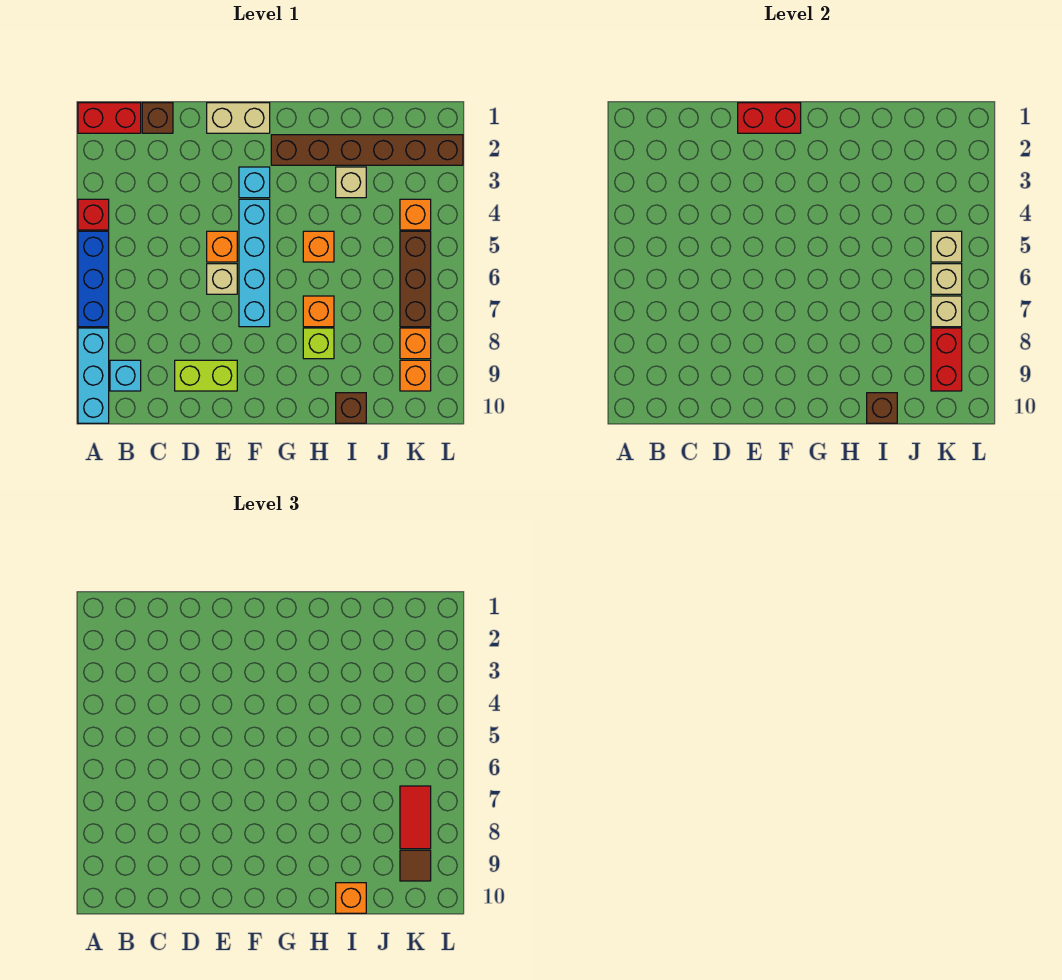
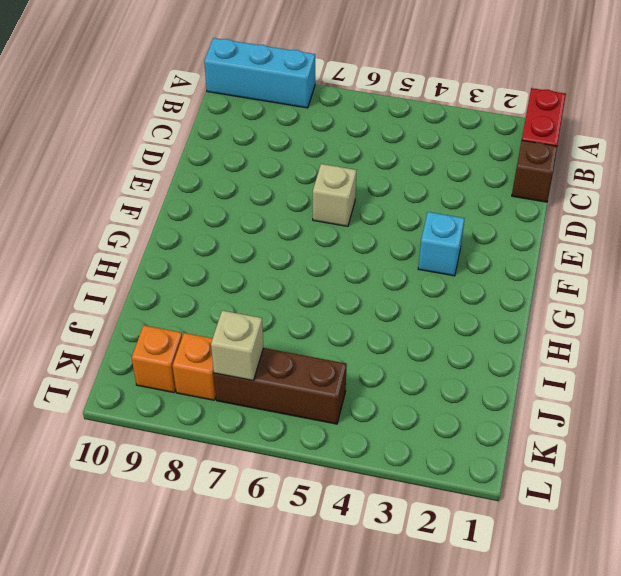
none -> red brick A4 level 1
none -> blue brick A5:A7 level 1
none -> cyan brick B9 level 1
none -> lime brick D9:E9 level 1

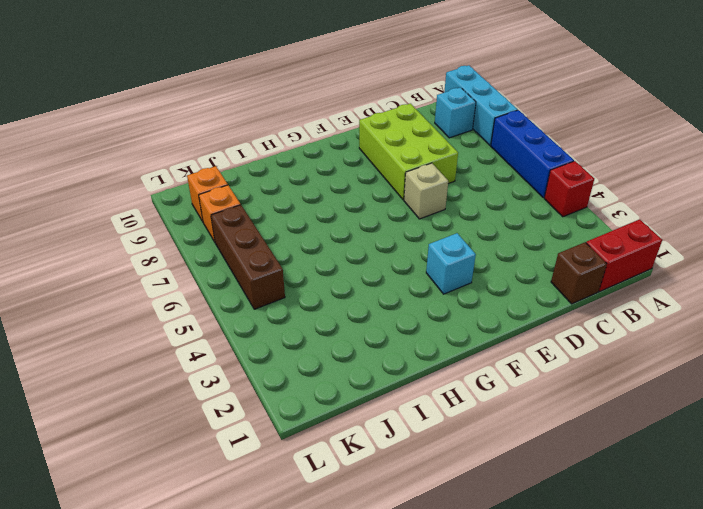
lime brick D7:E9 level 1 -> lime brick D9:E9 level 1
none -> tan brick E1:F1 level 1
none -> orange brick E5 level 1
none -> cyan brick F4:F7 level 1
none -> brown brick G2:L2 level 1

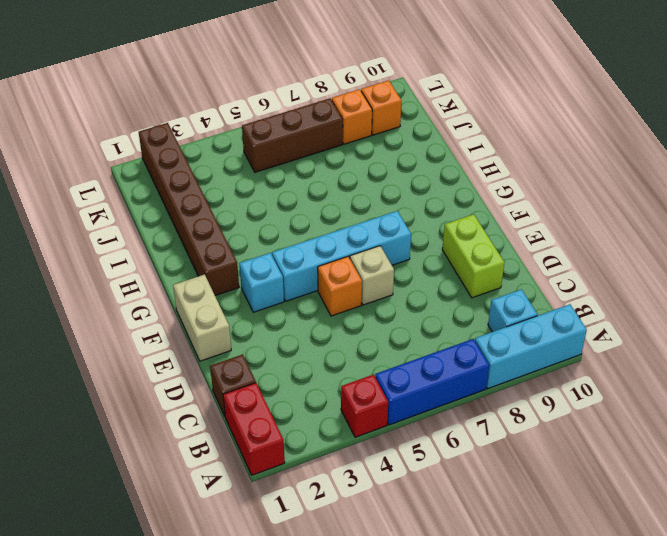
none -> orange brick H5 level 1
none -> orange brick H7 level 1
none -> lime brick H8 level 1
none -> tan brick I3 level 1

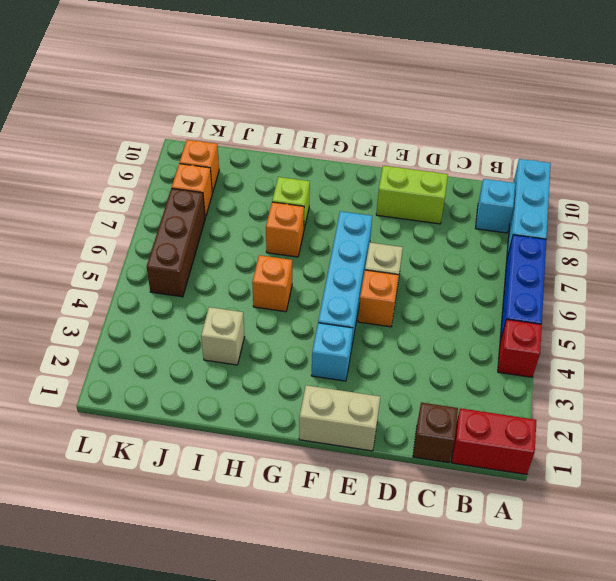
none -> brown brick G2:L2 level 1
none -> brown brick I10 level 1
none -> orange brick K4 level 1
none -> red brick E1:F1 level 2

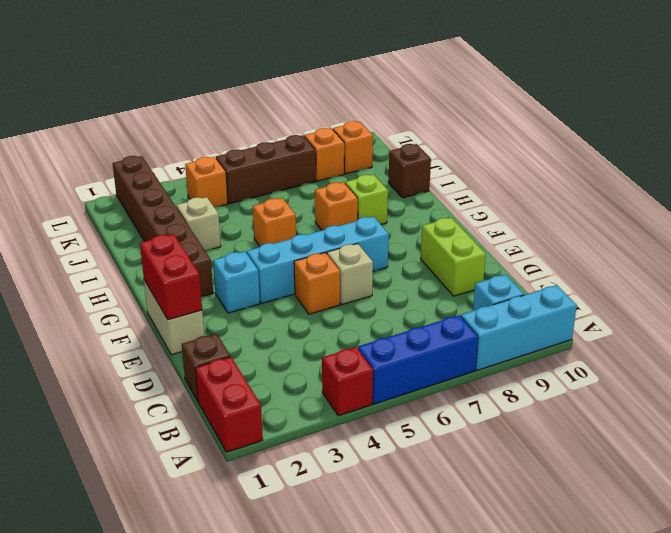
none -> brown brick I10 level 2
none -> tan brick K5 level 2
none -> tan brick K6 level 2
none -> tan brick K7 level 2

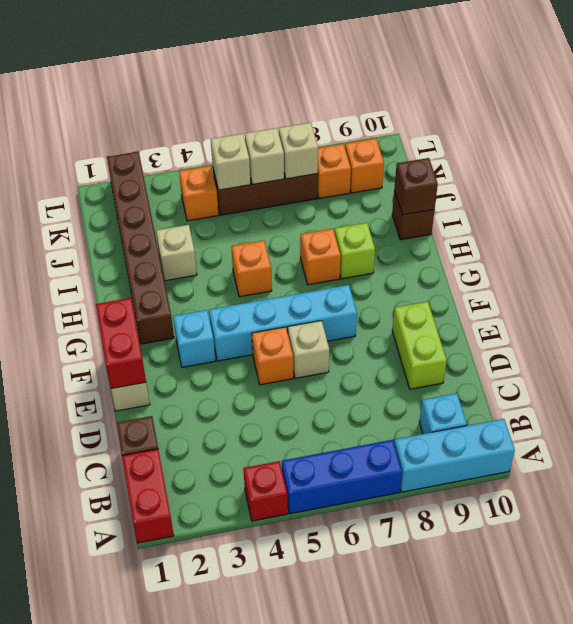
none -> red brick K8:K9 level 2
none -> orange brick I10 level 3
none -> red tile K7:K8 level 3
none -> brown tile K9 level 3

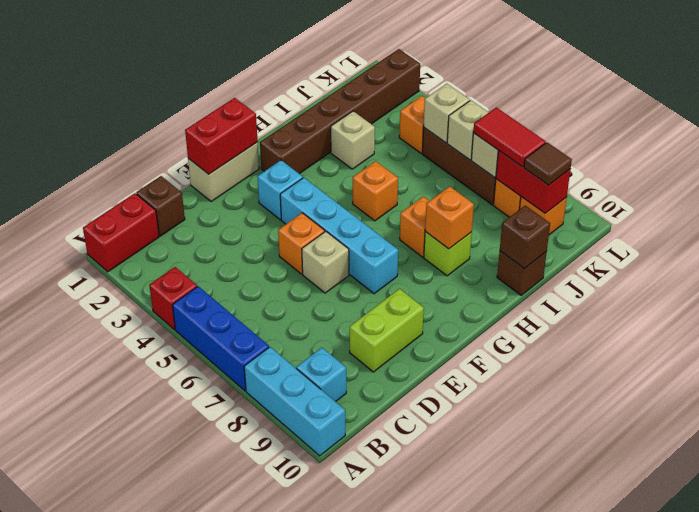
orange brick H8 level 2 -> orange brick I10 level 3

